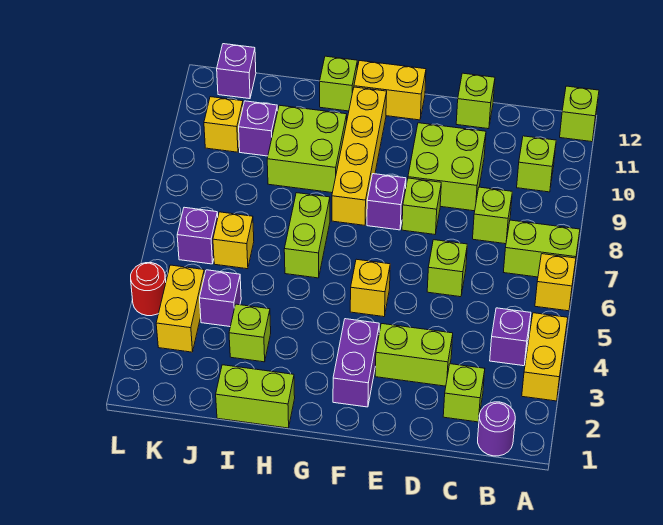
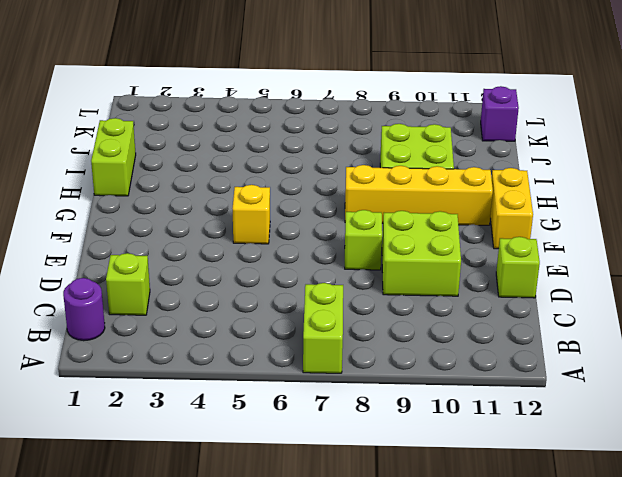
none -> yellow brick A3:A4 level 1
none -> yellow brick A6 level 1
none -> lime brick A12 level 1
none -> purple brick B4 level 1

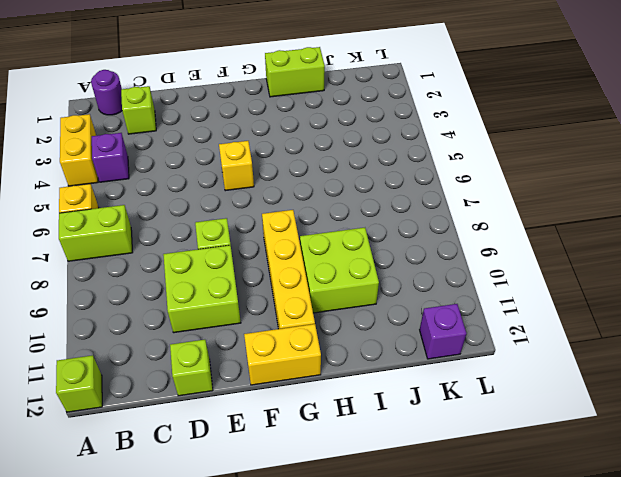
none -> lime brick B10 level 1
none -> lime brick C8 level 1
none -> lime brick D3:E3 level 1
none -> lime brick D6 level 1

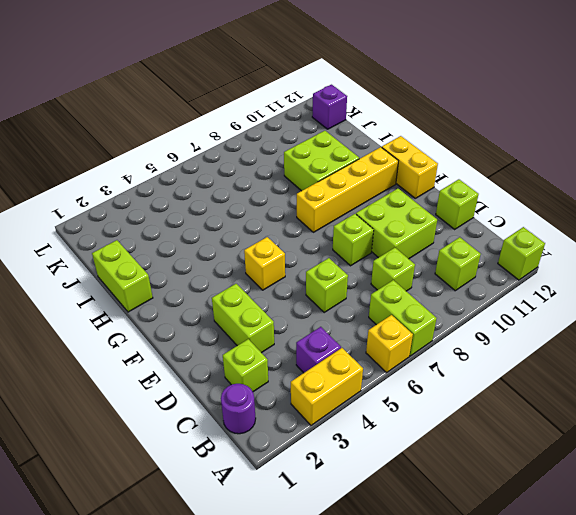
none -> purple brick F2:F3 level 1
none -> purple brick F8 level 1
none -> lime brick H6:H7 level 1
none -> lime brick H12 level 1

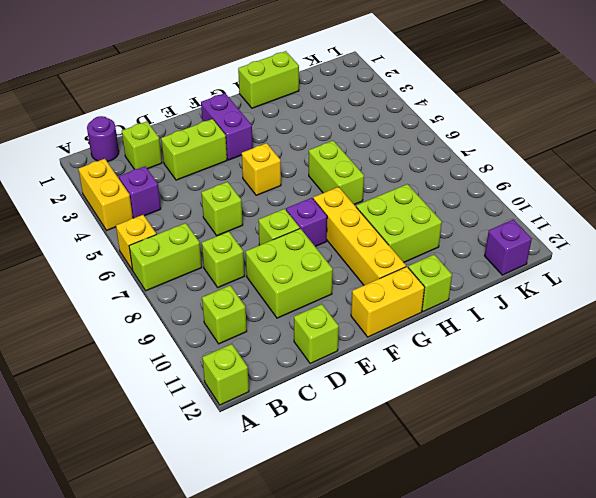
none -> lime brick I3 level 1
none -> purple brick J4 level 1
none -> yellow brick J6 level 1
none -> purple brick J10 level 1

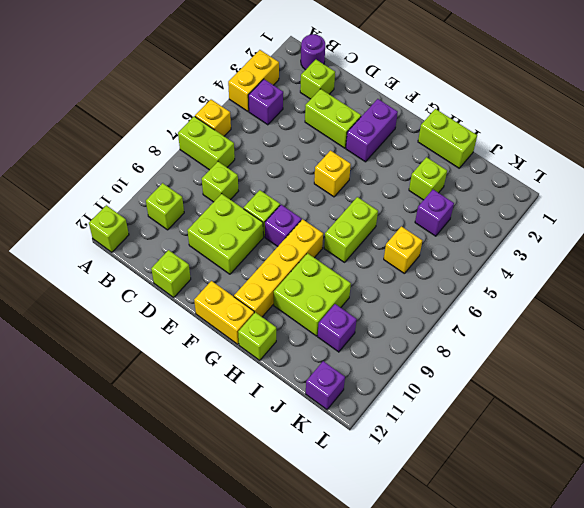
none -> lime brick D6 level 1
none -> yellow brick K3:K4 level 1
none -> purple brick K6 level 1
none -> yellow brick K10 level 1

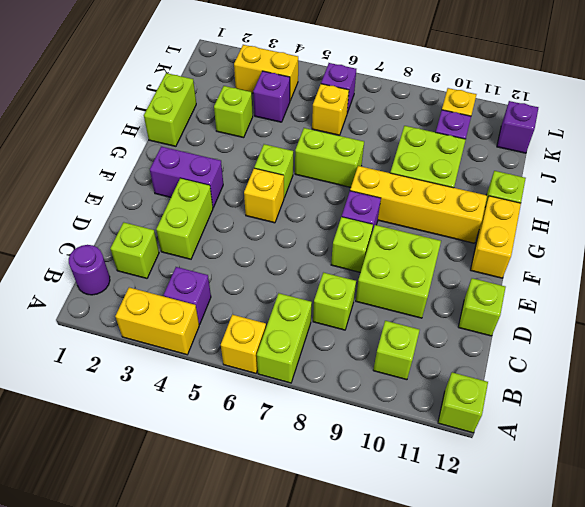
lime brick G5 level 1 -> lime brick D6 level 1
none -> red round brick L4 level 1

